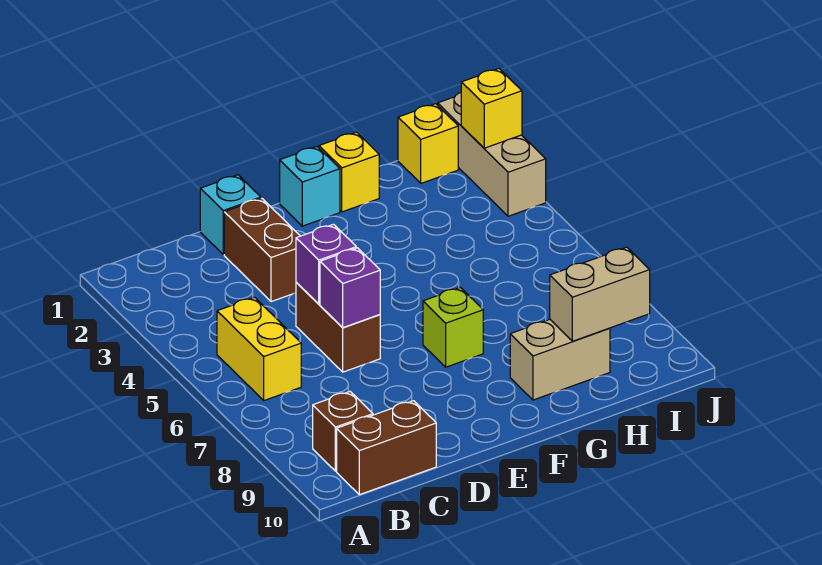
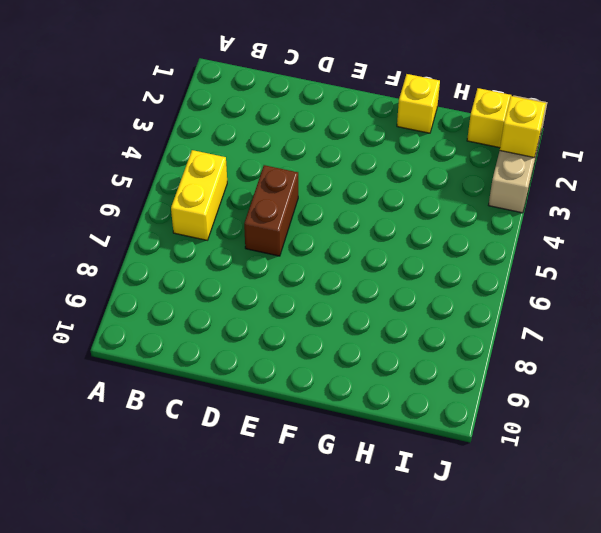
none -> brown brick B9 level 1
none -> brown brick B10:C10 level 1
none -> cyan brick D1 level 1

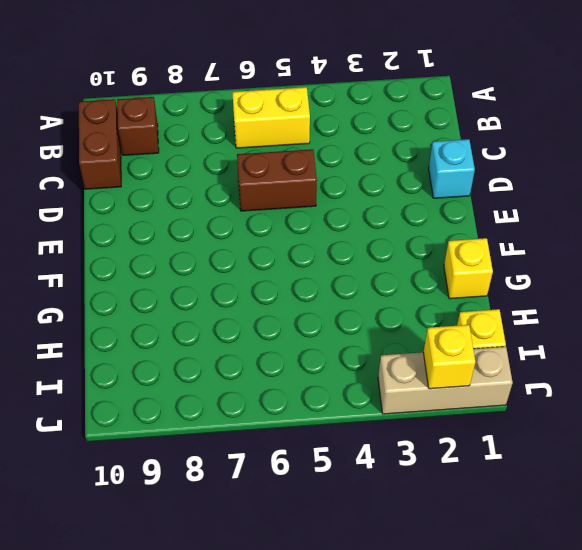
none -> brown brick D2:D3 level 1
none -> cyan brick F1 level 1
none -> lime brick F7 level 1

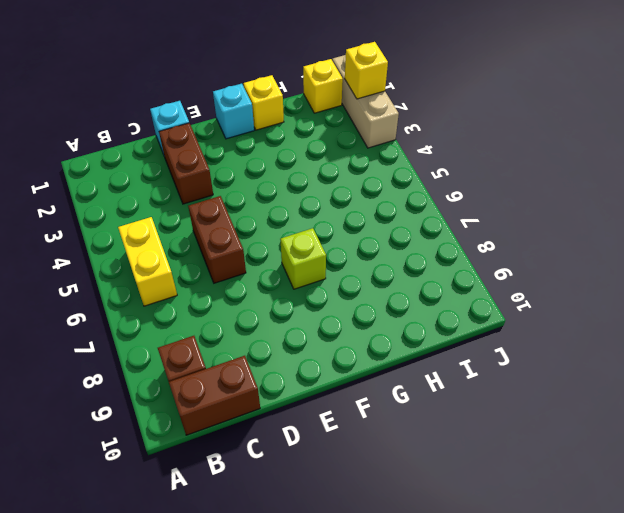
none -> tan brick G9:H9 level 1
none -> purple brick D5 level 2
none -> purple brick D6 level 2

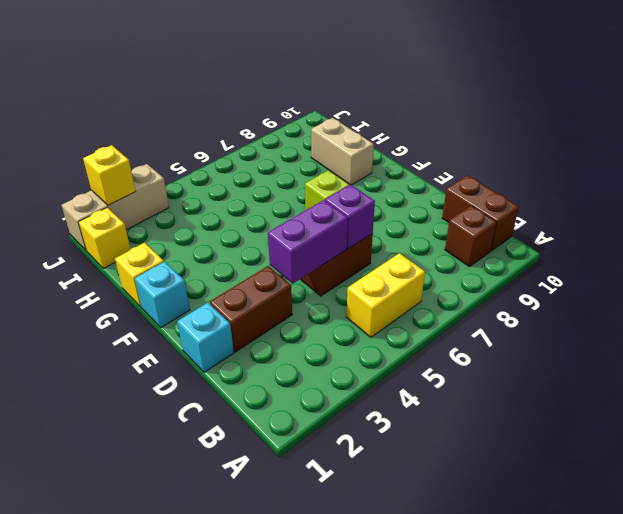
purple brick D4:D5 level 2 -> purple brick D5 level 2
none -> tan brick H9:I9 level 2

